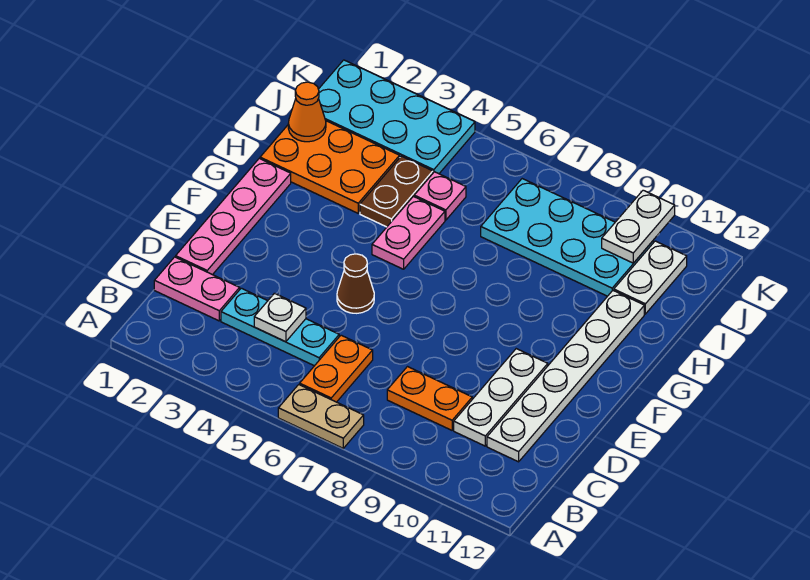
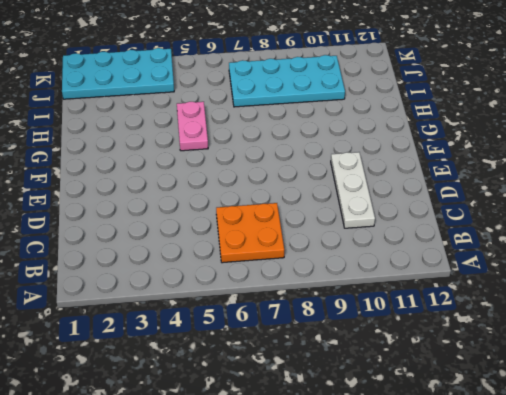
orange plate B6:C7 level 1 -> orange plate B6:C6 level 1
none -> tan plate A6:A7 level 1
none -> pink plate C1:C2 level 1
none -> cyan plate C3:C5 level 1

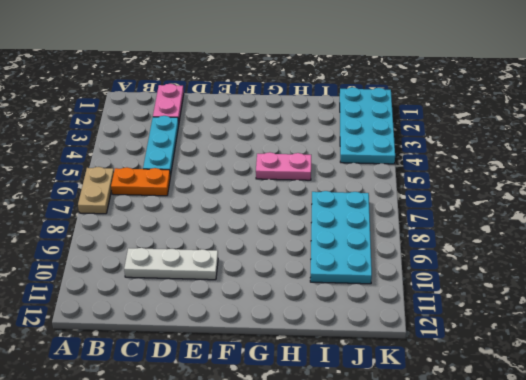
none -> orange plate C8:C9 level 1
none -> white plate C11:H11 level 1
none -> pink plate D1:G1 level 1

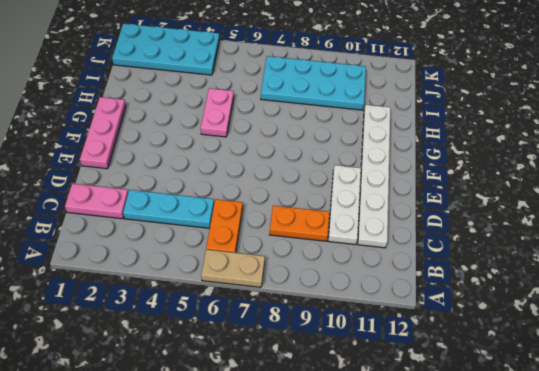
pink plate E1:G1 level 1 -> pink plate D1:G1 level 1
none -> brown cone E5 level 1
none -> orange plate H1:I3 level 1
none -> brown plate H4:I4 level 1

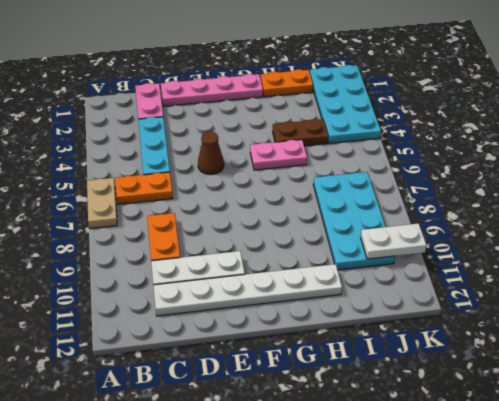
orange plate H1:I1 level 1 -> orange plate H1:I3 level 1
none -> pink plate I5 level 1
none -> white plate I11:J11 level 1
none -> white plate C4 level 2

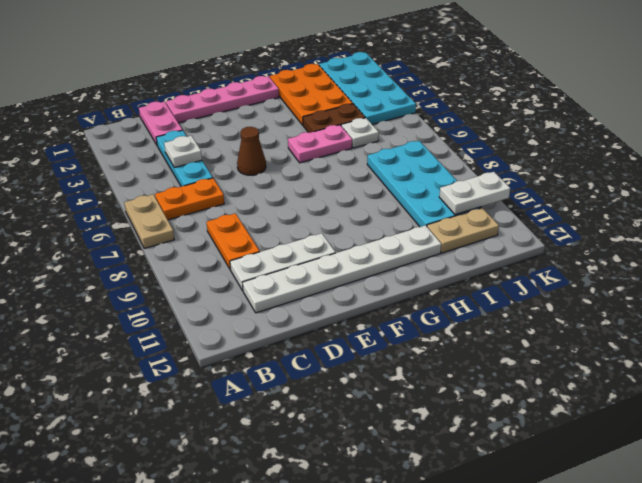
white plate I5 level 1 -> pink plate I5 level 1
tan plate I11:J11 level 1 -> white plate I11:J11 level 1
none -> orange cone I1 level 2

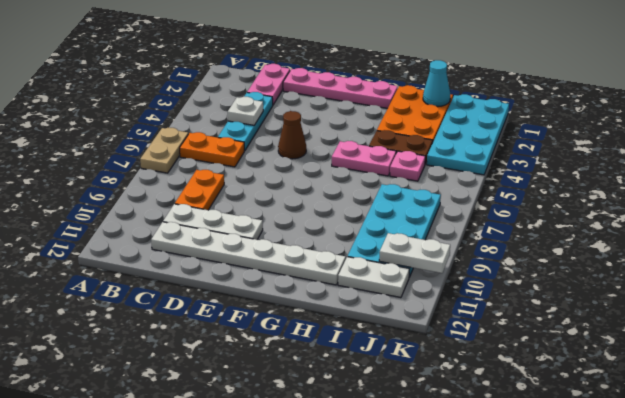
cyan cone I1 level 2 -> orange cone I1 level 2

